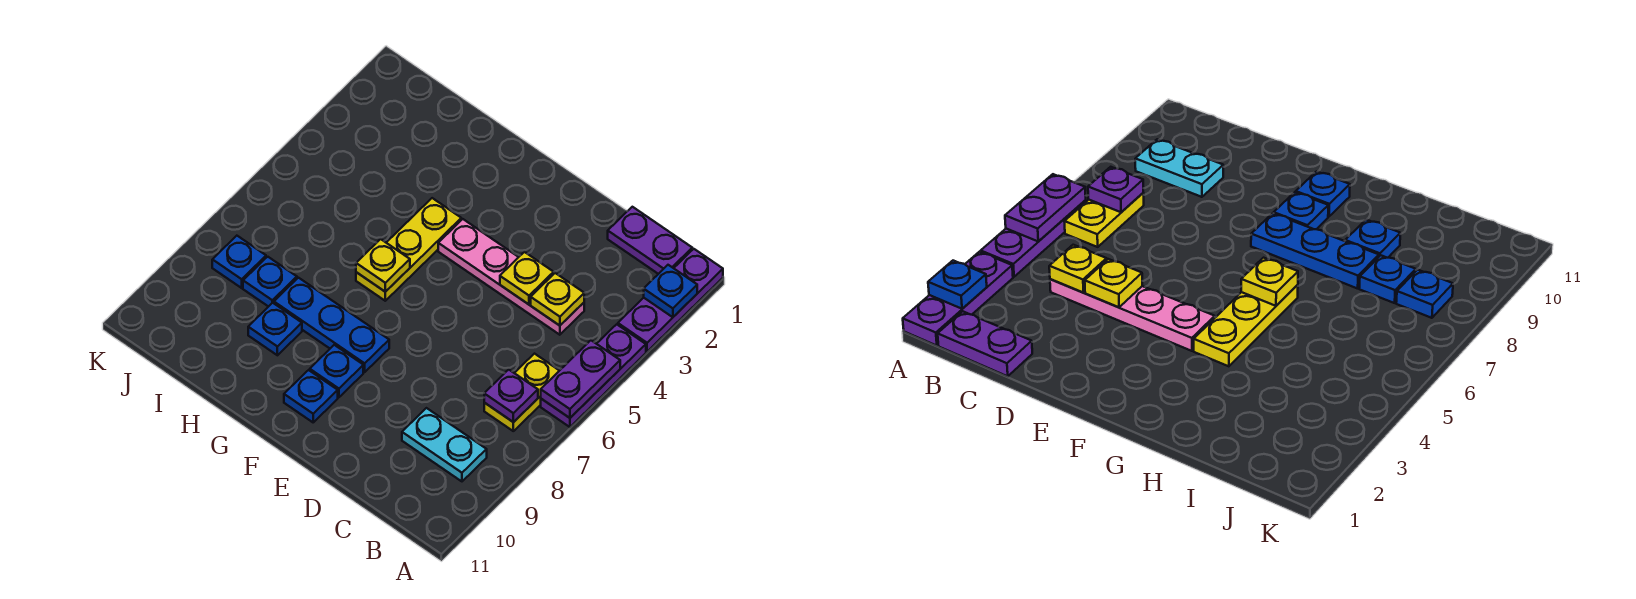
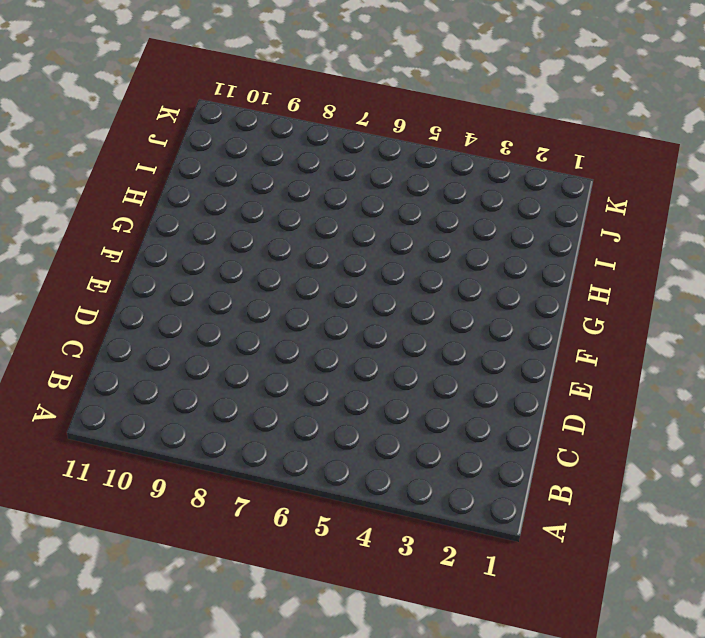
none -> purple plate A1:A3 level 1
none -> purple plate A4:A6 level 1
none -> purple plate B1:C1 level 1

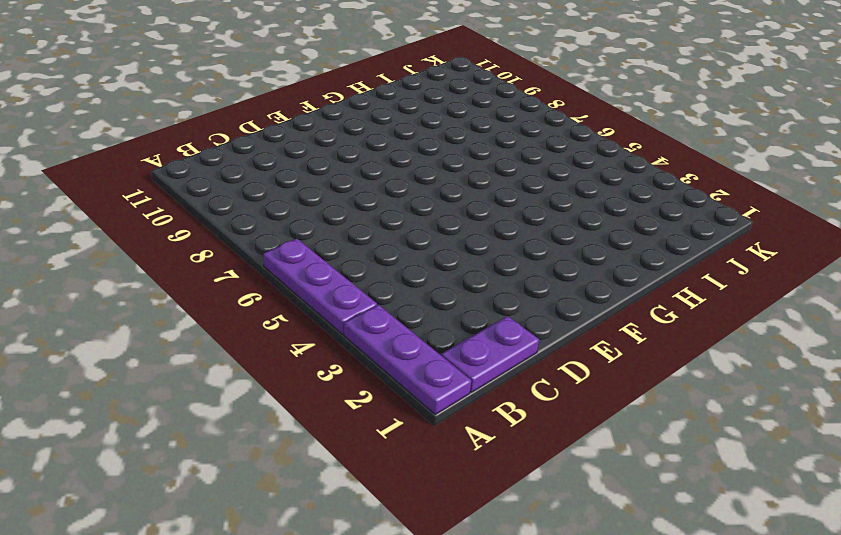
none -> yellow plate B6:B7 level 1
none -> cyan plate B9:C9 level 1
none -> pink plate C4:F4 level 1

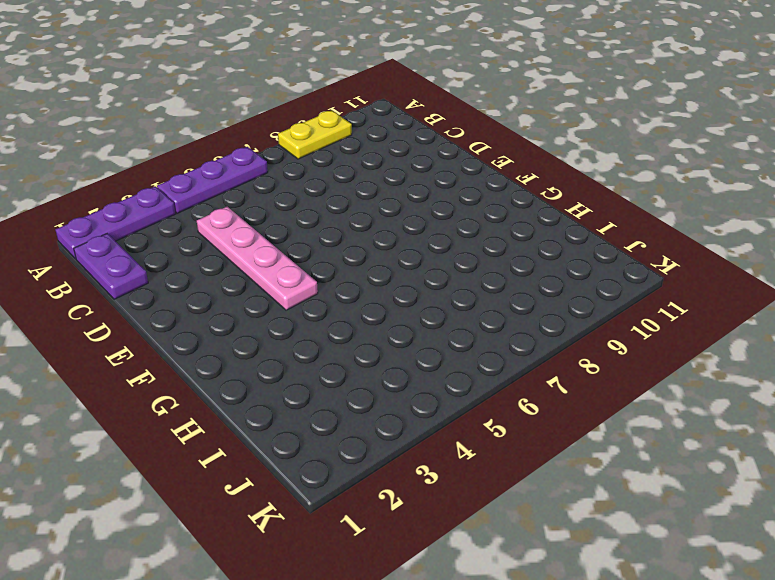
yellow plate A8:A9 level 1 -> yellow plate B6:B7 level 1
none -> cyan plate B9:C9 level 1
none -> blue plate F8:H8 level 1
none -> blue plate F9 level 1

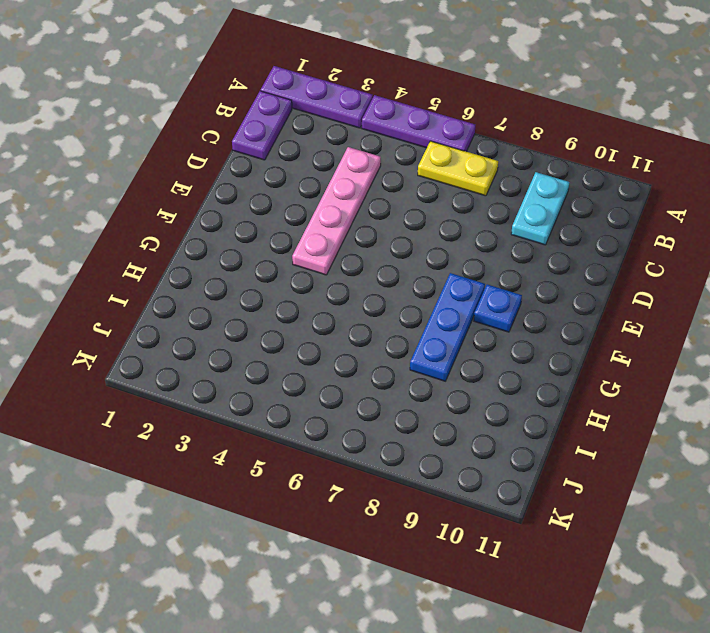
none -> blue plate F10 level 1
none -> yellow plate G4:G6 level 1
none -> blue plate H9 level 1

